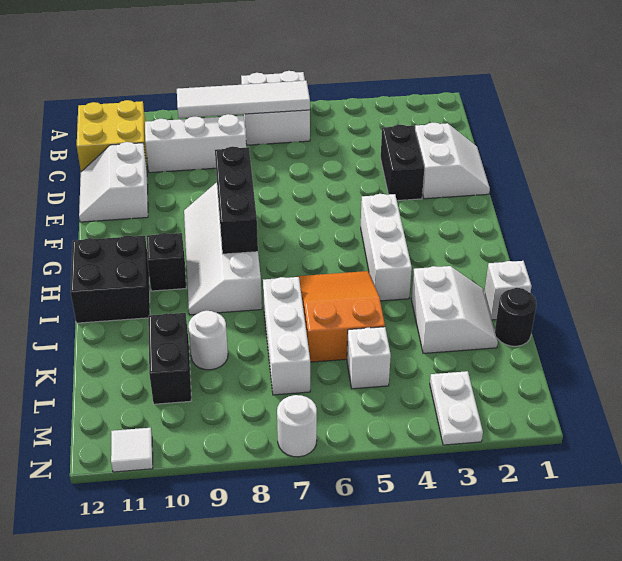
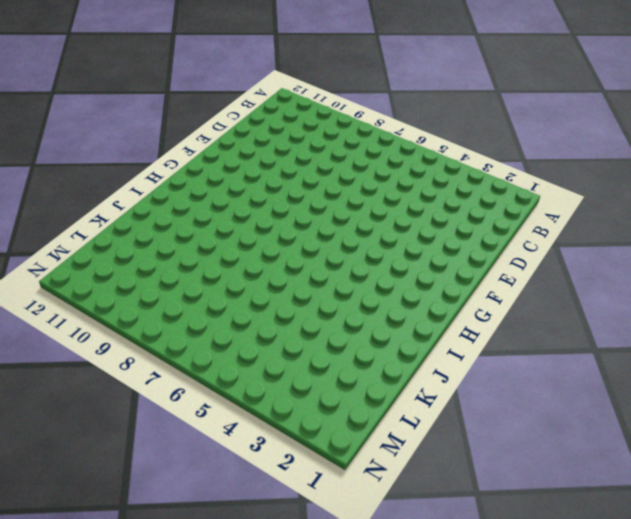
none -> white brick A6:B7 level 1
none -> yellow brick B11:C12 level 1
none -> white brick C8:C10 level 1

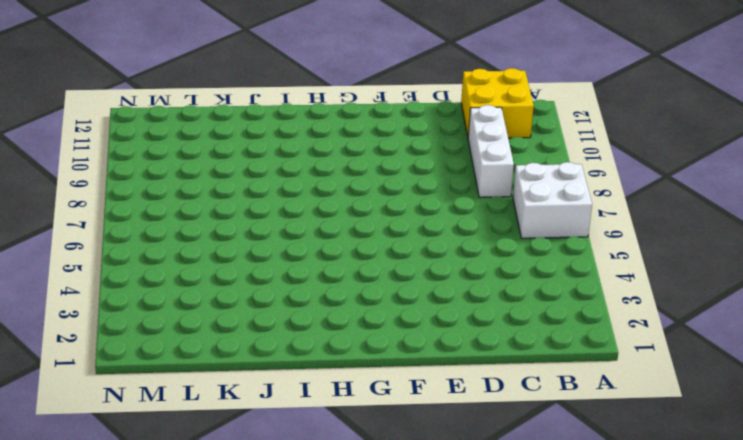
none -> white slope D1:E2 level 1 top 2
none -> black brick D3:E3 level 1
none -> white slope D11:E12 level 1 top 11

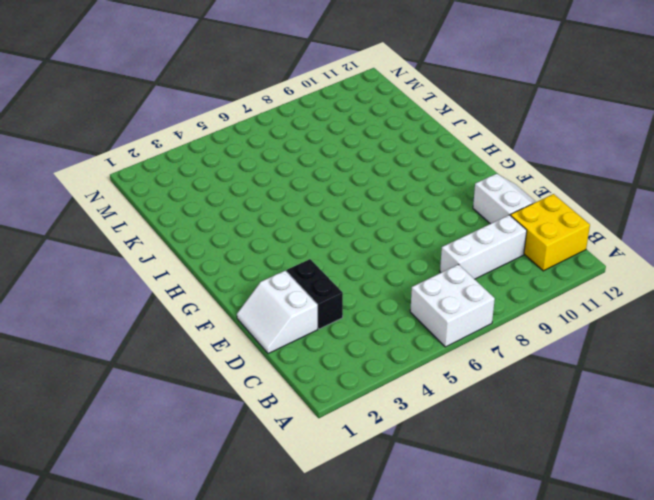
none -> white slope F8:I9 level 1 top 8
none -> white brick G4:I4 level 1
none -> black brick H10 level 1

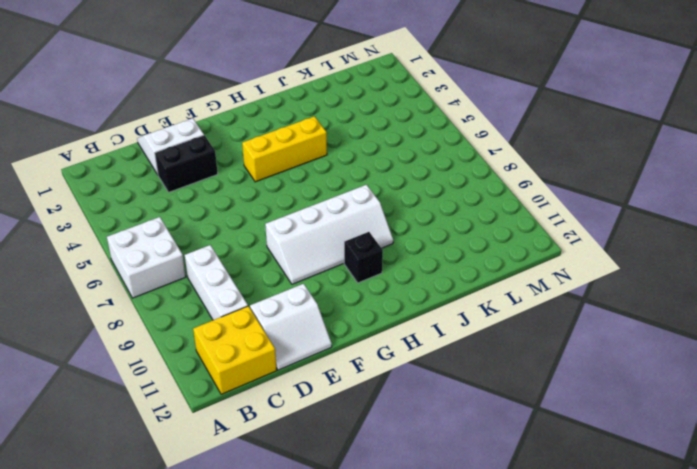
yellow brick G4:I4 level 1 -> white brick G4:I4 level 1
none -> black brick H11:I12 level 1
none -> orange slope I5:K6 level 1 top K
none -> white brick J1 level 1

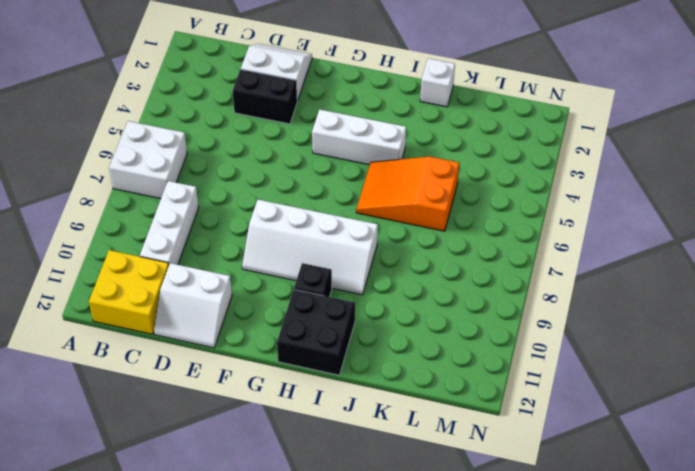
none -> white slope J2:K3 level 1 top 3
none -> white brick J7:L7 level 1
none -> black round brick K1 level 1

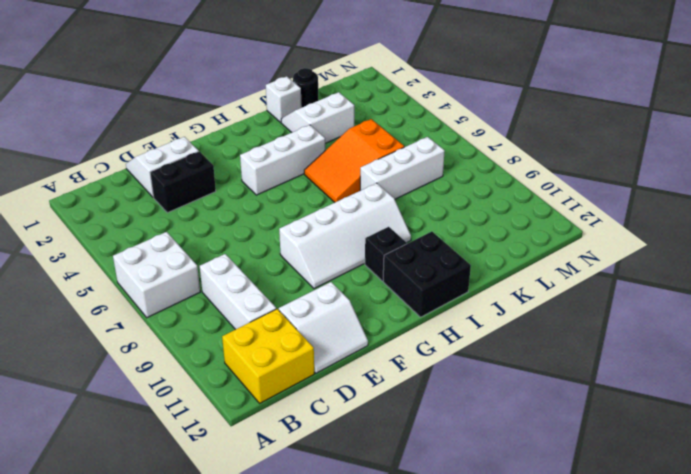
none -> white round brick K9 level 1
none -> black brick K10:L10 level 1
none -> white brick L5 level 1

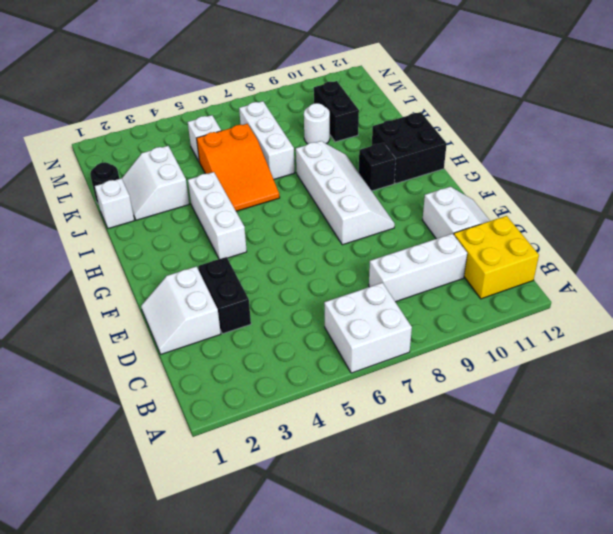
none -> white plate M3:N3 level 1
none -> white round brick N7 level 1
none -> white tile N11 level 1

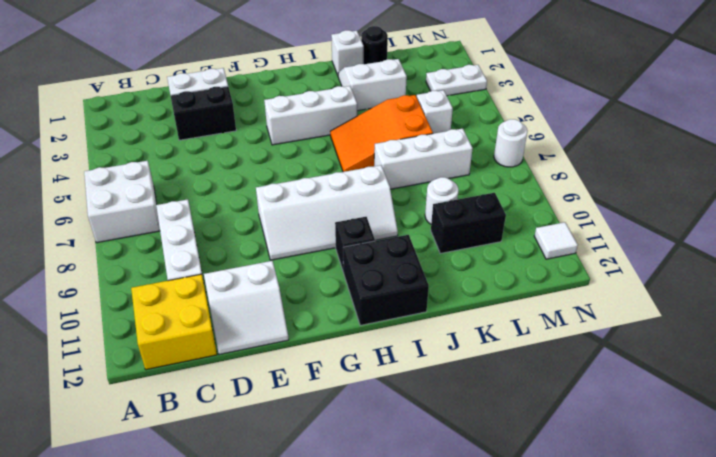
none -> white tile B6:B9 level 2
none -> black brick F8:H8 level 2

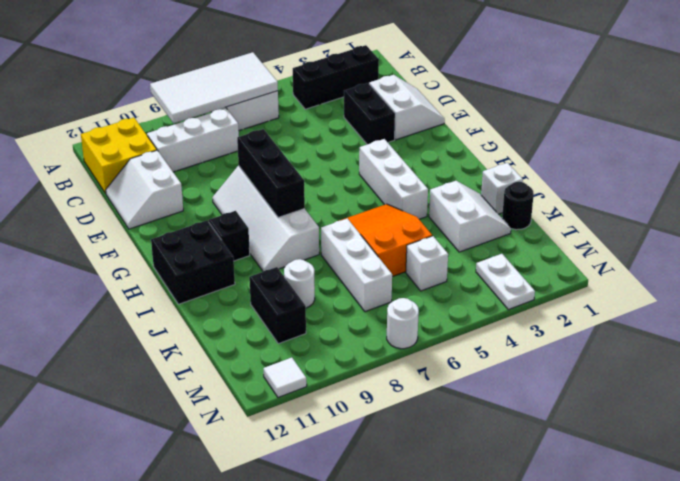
white tile A6:B9 level 2 -> white tile B6:B9 level 2
black brick B2:B4 level 1 -> none

